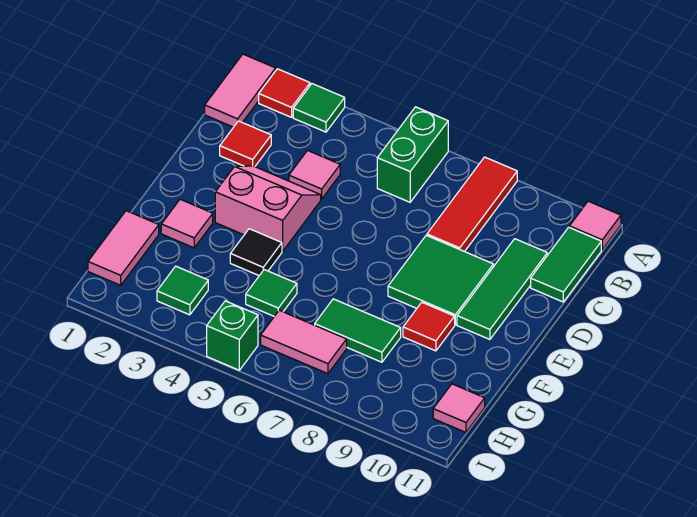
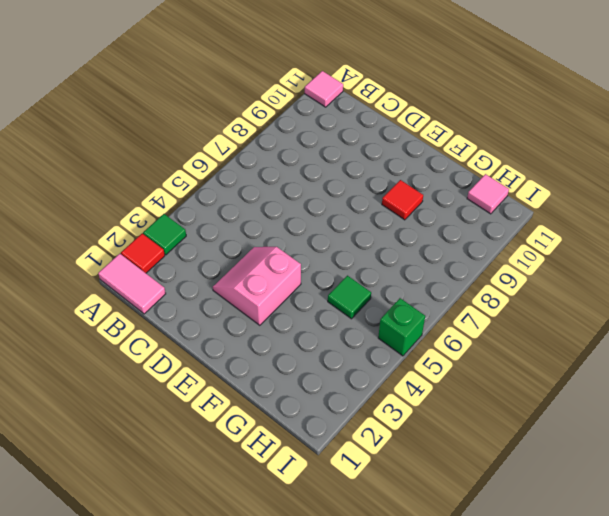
none -> green brick A6:B6 level 1
none -> red tile A8:C8 level 1
none -> green tile B11:C11 level 1

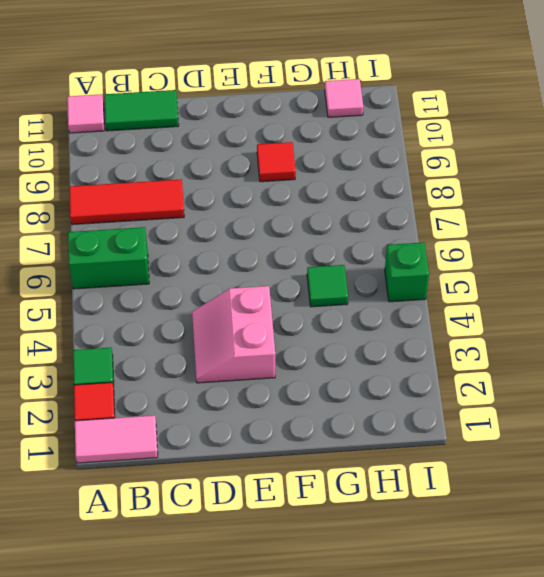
none -> red tile C2 level 1
none -> pink tile C4 level 1
none -> green tile C10:E10 level 1

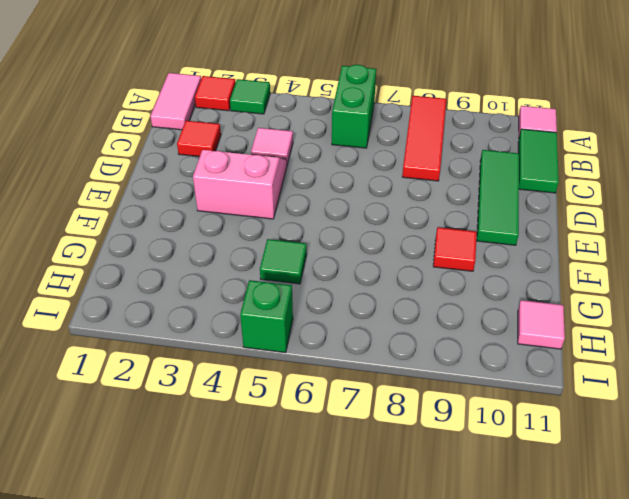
none -> green tile D8:E9 level 1
none -> pink tile F2 level 1
none -> black tile F4 level 1

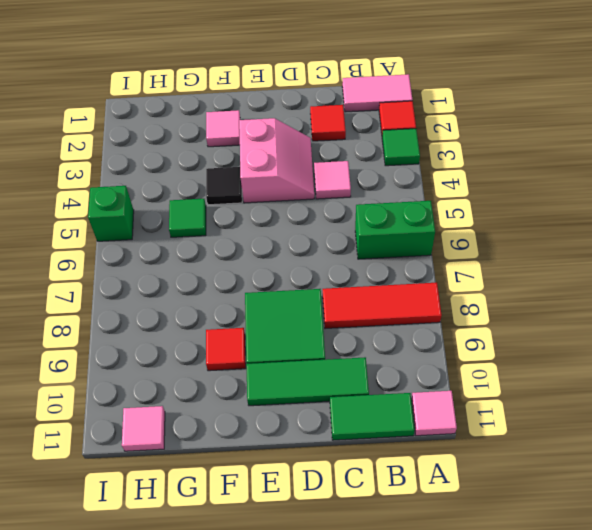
none -> pink tile G1:H1 level 1
none -> green tile G7:G8 level 1
none -> green tile H3 level 1

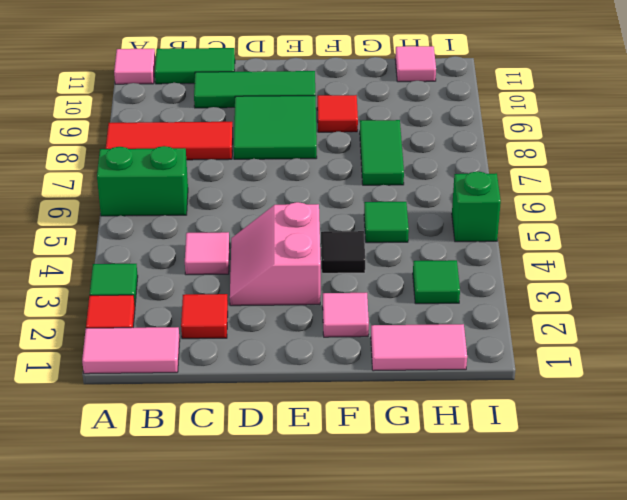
none -> pink tile H6:H7 level 1

